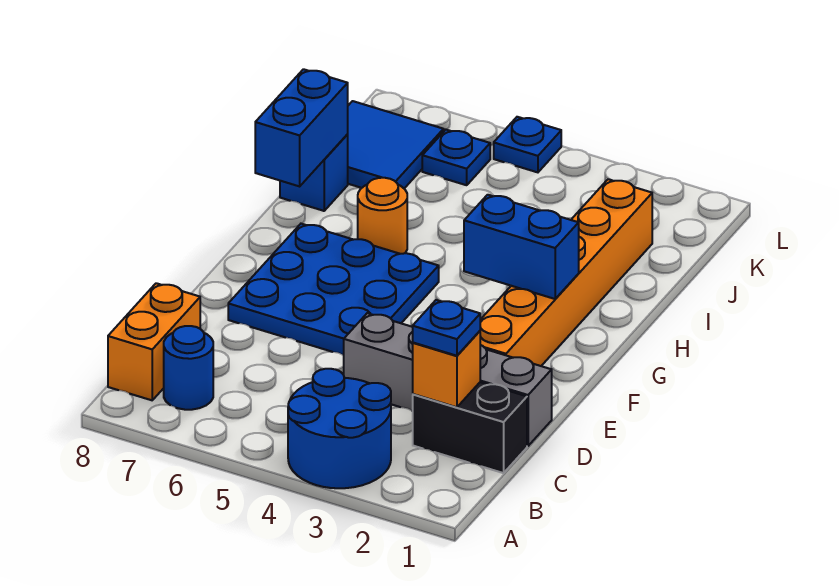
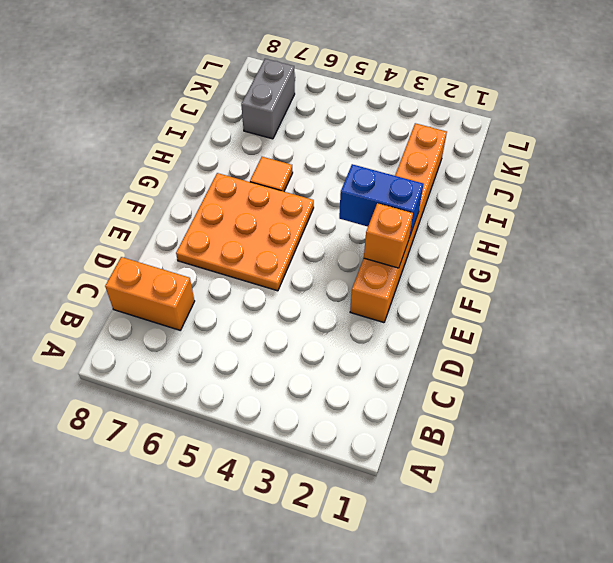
orange brick C7:C8 level 1 -> orange brick B8:C8 level 1
orange plate E5:G7 level 1 -> blue plate E5:G7 level 1
orange brick F2 level 2 -> orange brick C2 level 2
orange tile H6 level 1 -> orange round brick H6 level 1
grey brick J7:K7 level 1 -> blue tile J7:K8 level 1
none -> blue round brick A3:B4 level 1
none -> blue round brick B7 level 1
none -> black brick C1:C2 level 1

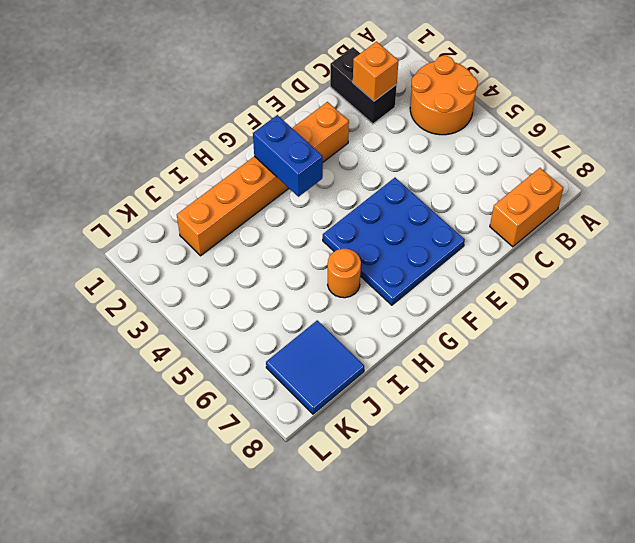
orange round brick A3:B4 level 1 -> blue round brick A3:B4 level 1
none -> blue round brick B7 level 1
none -> grey brick D1:D4 level 1
none -> blue brick I8 level 1

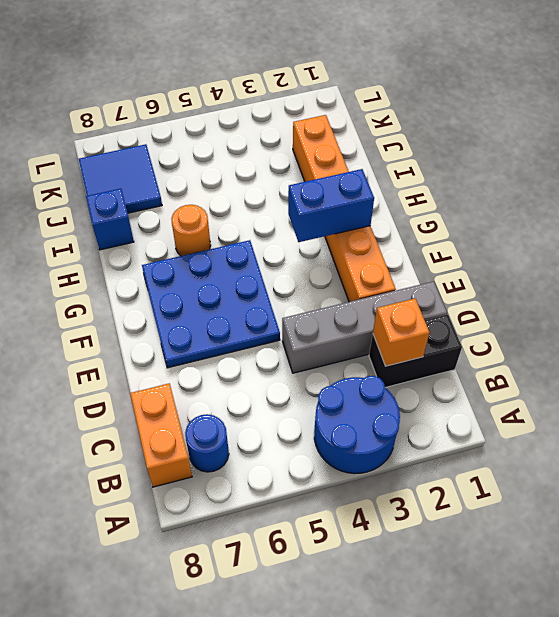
none -> blue plate K6 level 1
none -> blue plate L5 level 1
none -> blue brick H8:I8 level 2

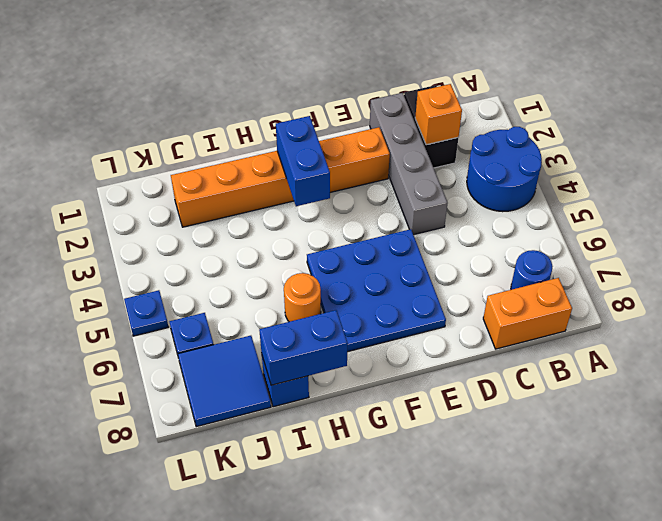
none -> blue plate C2 level 3

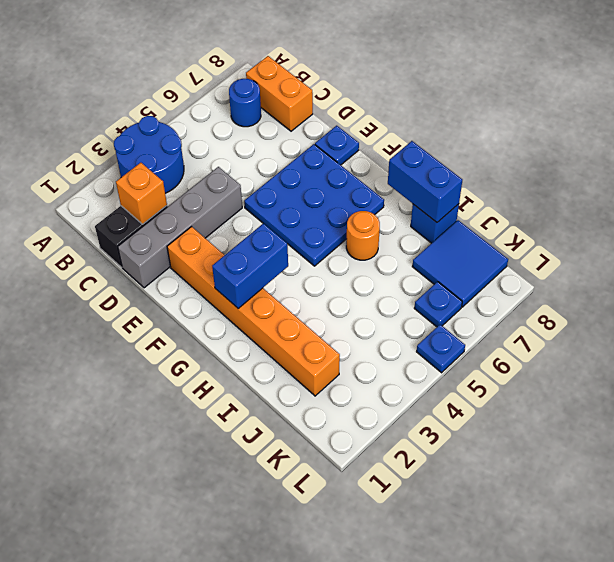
blue plate E8 level 1 -> blue plate C2 level 3

